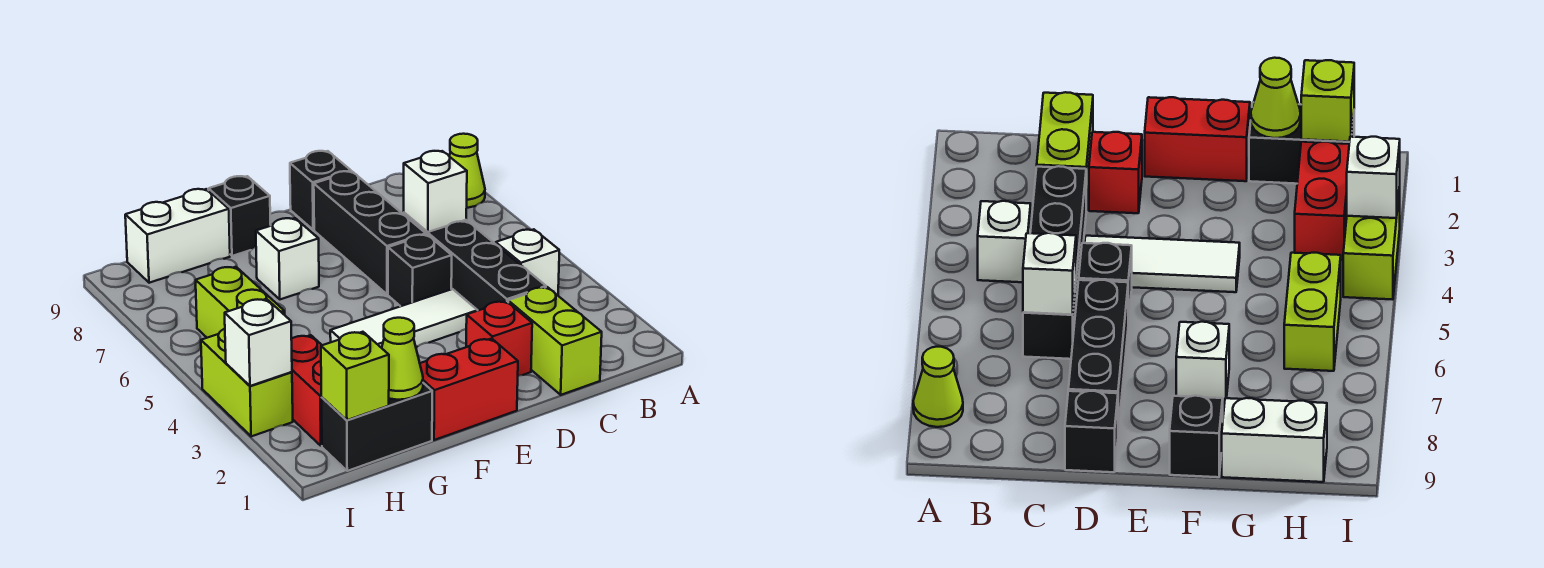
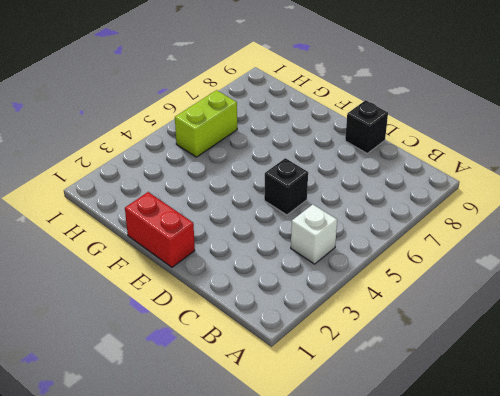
none -> lime cone A8 level 1
none -> lime brick C1:C2 level 1
none -> black brick C3:C6 level 1

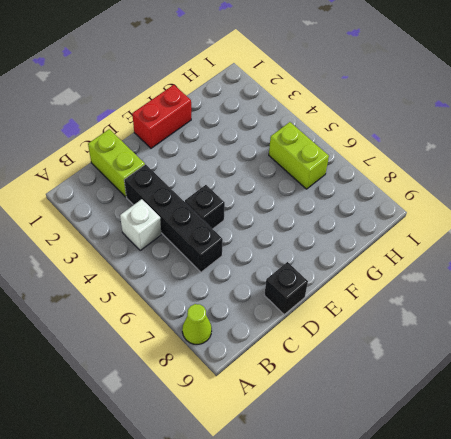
none -> red brick D2 level 1
none -> white tile D4:F4 level 1
none -> black brick D6:D8 level 1

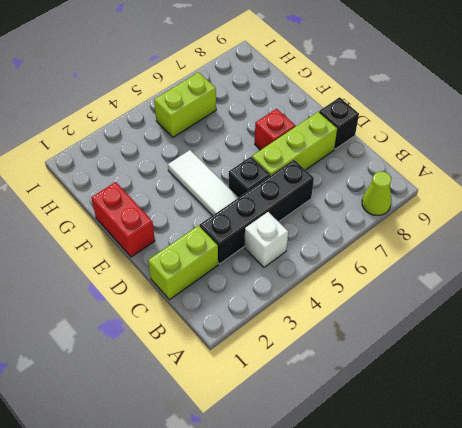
lime brick D6:D8 level 1 -> black brick D6:D8 level 1
red brick E7 level 1 -> red brick D2 level 1
none -> white brick F7 level 1
none -> black brick F9 level 1
none -> black brick G1:H1 level 1

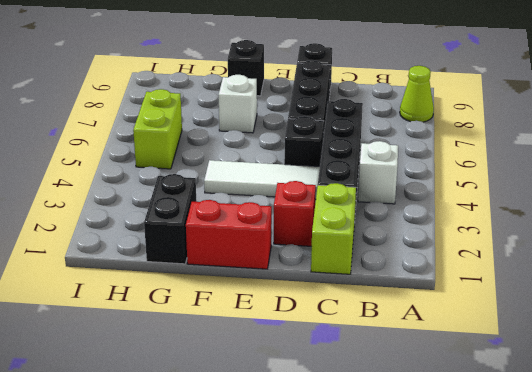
black brick G1:G2 level 1 -> black brick G1:H1 level 1
none -> white brick G9:H9 level 1
none -> red brick H2:H3 level 1
none -> lime brick I3:I4 level 1

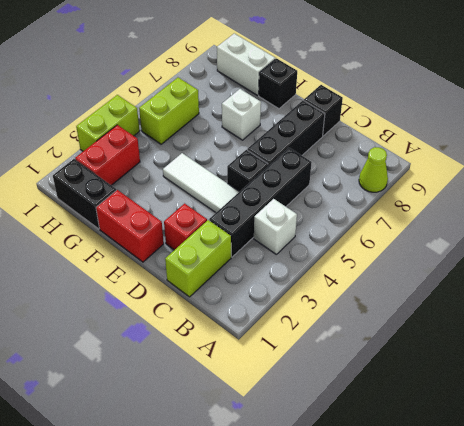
none -> white brick C6 level 2
none -> lime cone G1 level 2
none -> lime brick H1 level 2

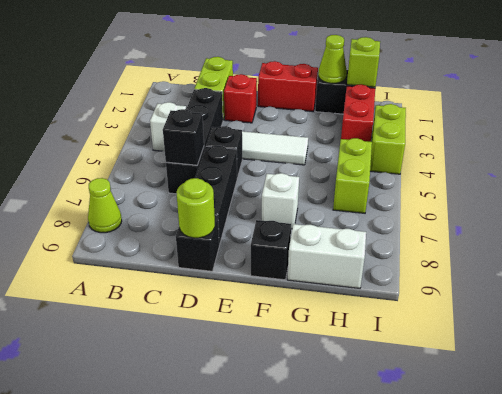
black brick C6 level 2 -> white brick C6 level 2
lime round brick D9 level 2 -> none
none -> white brick I3 level 2

